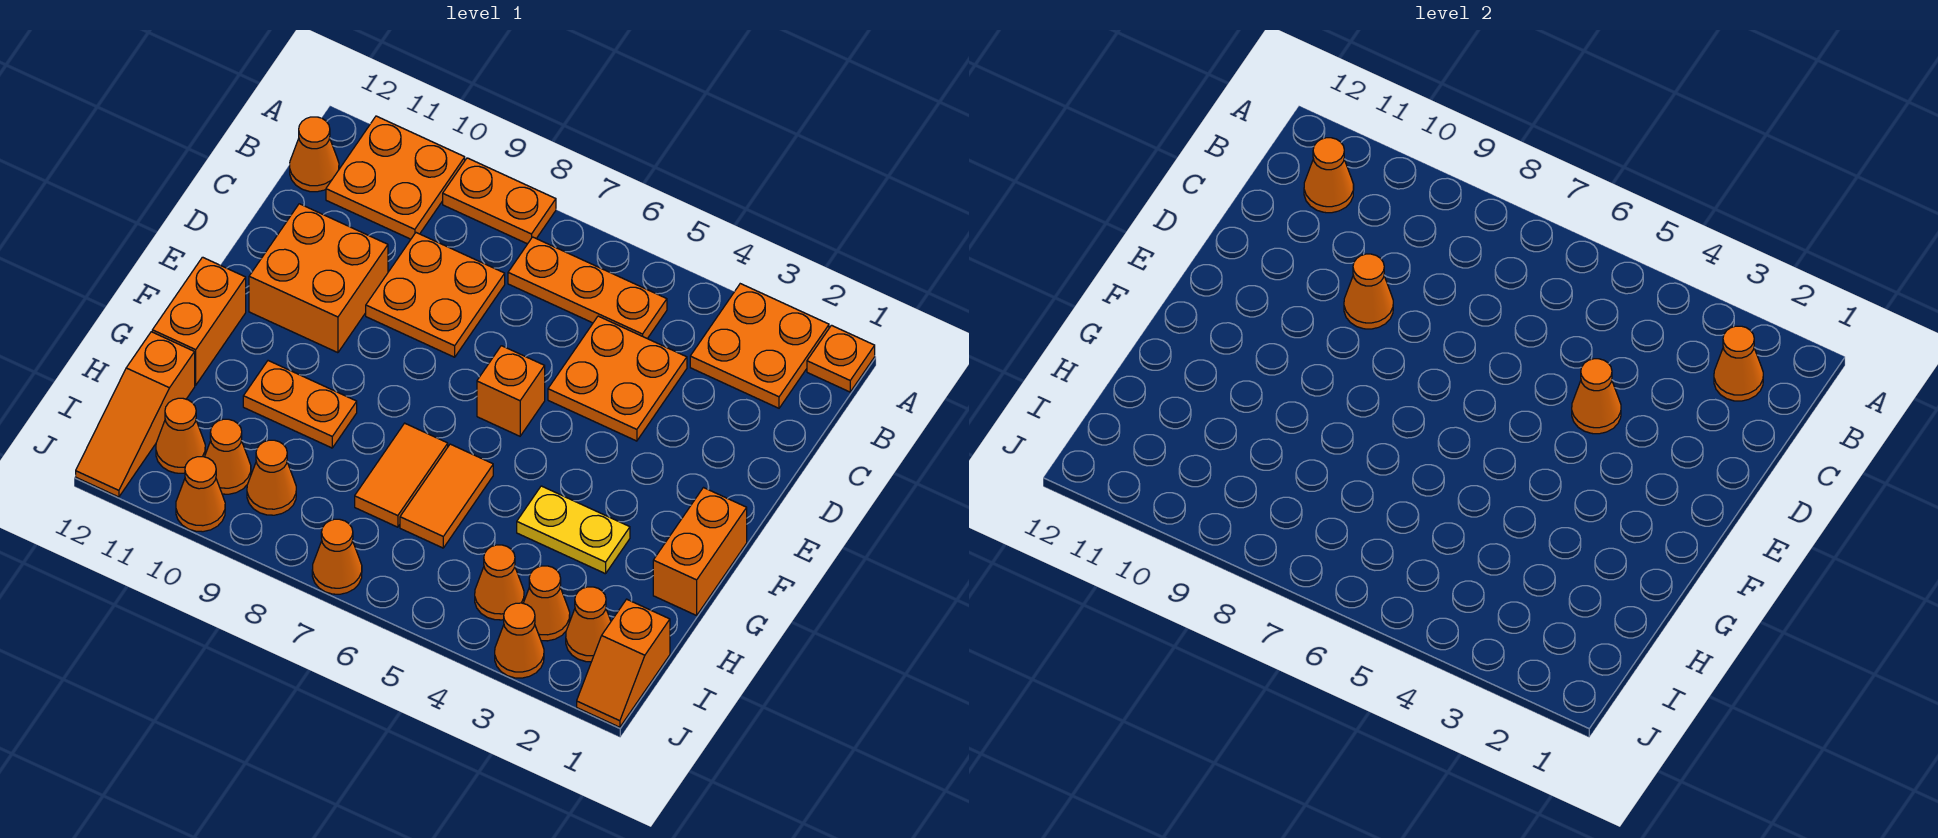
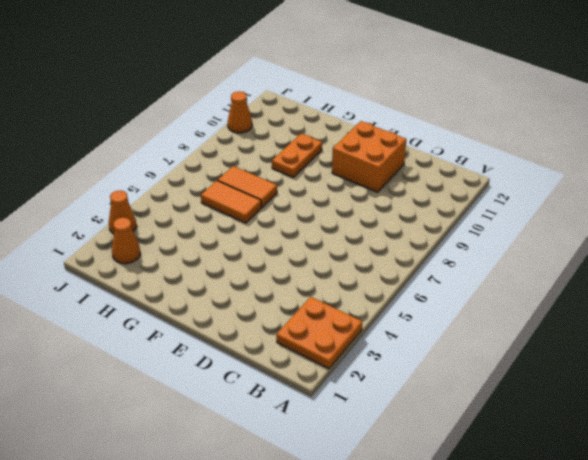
none -> orange plate A1 level 1
none -> orange plate A8:A9 level 1
none -> orange plate A10:B11 level 1
none -> orange plate B5:B7 level 1

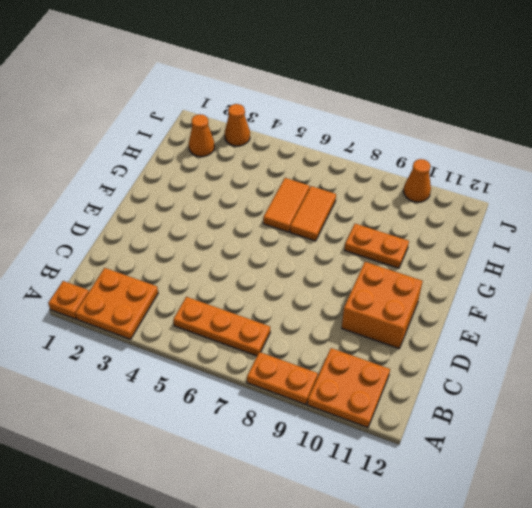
none -> orange cone B12 level 1
none -> orange plate C4:D5 level 1
none -> orange plate C8:D9 level 1
none -> orange brick E6 level 1

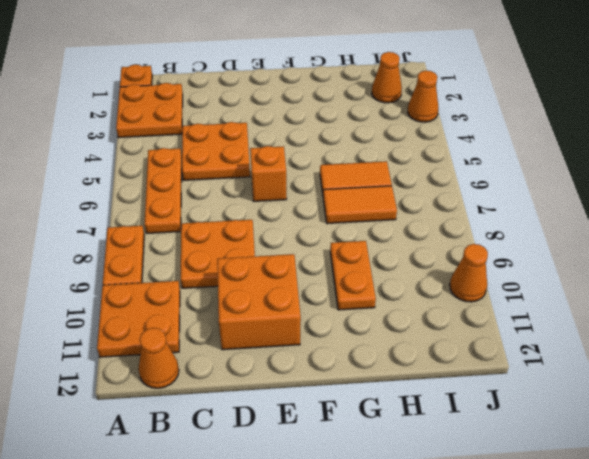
none -> orange brick F1:G1 level 1
none -> orange brick F12:G12 level 1
none -> yellow plate G3:G4 level 1
none -> orange slope H12:J12 level 1 top H

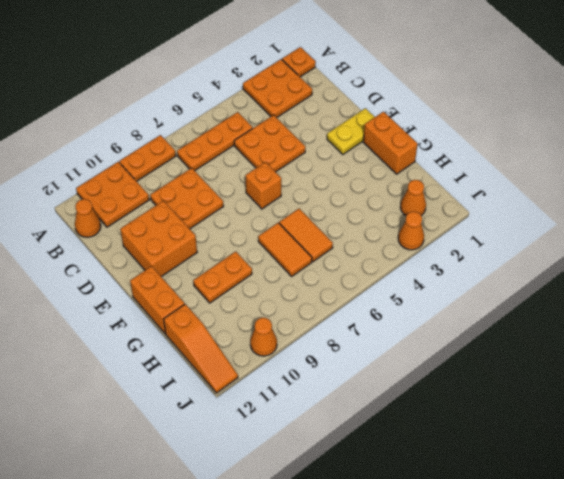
yellow plate E1:E2 level 1 -> yellow plate G3:G4 level 1
none -> orange slope I1:J1 level 1 top I
none -> orange cone I3 level 1
none -> orange cone I4 level 1
none -> orange cone I9 level 1

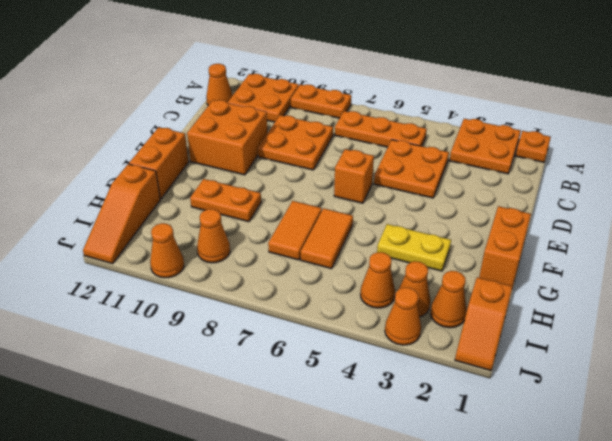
none -> orange cone I10 level 1
none -> orange cone I11 level 1
none -> orange cone J7 level 1
none -> orange cone B2 level 2

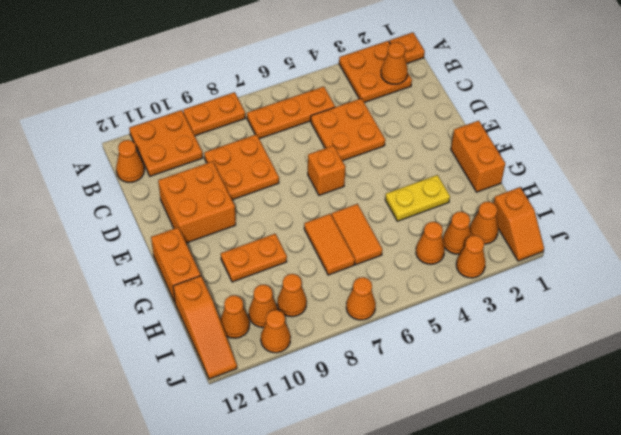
none -> orange cone B11 level 2
none -> orange cone D4 level 2
none -> orange cone D9 level 2

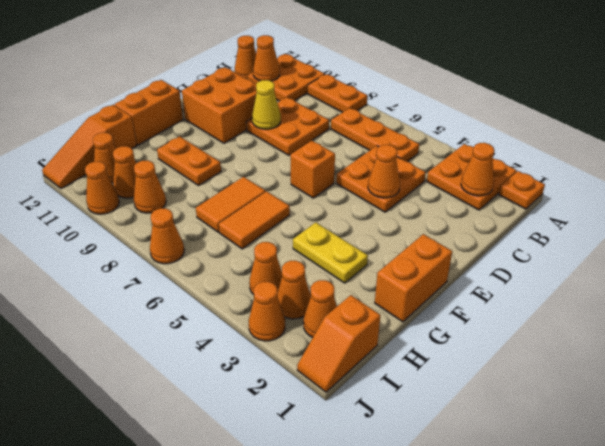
yellow cone D9 level 2 -> orange cone D9 level 2

